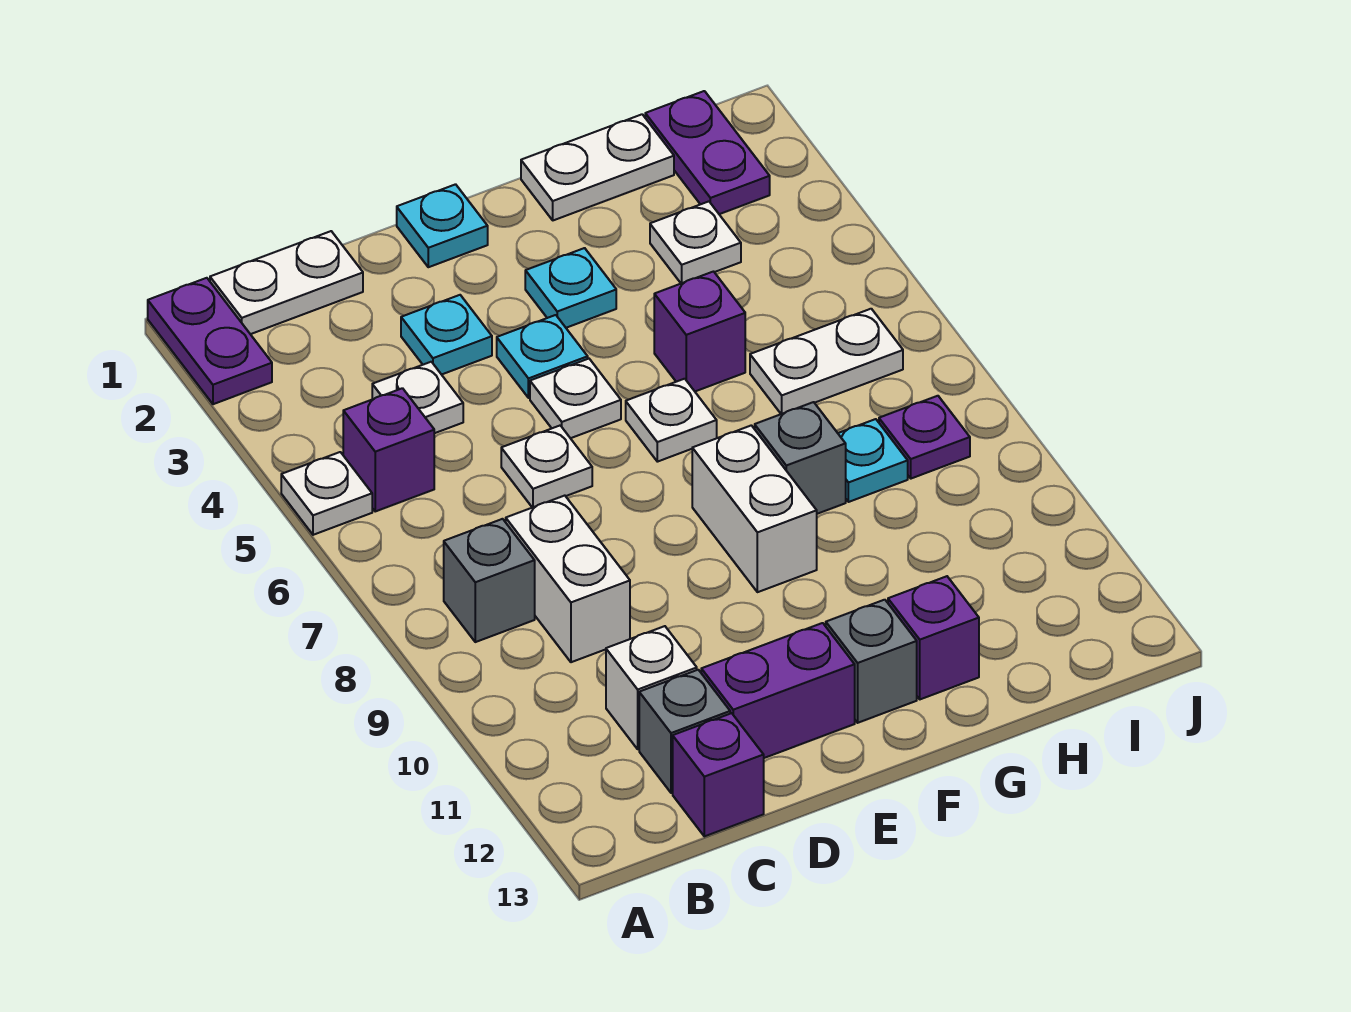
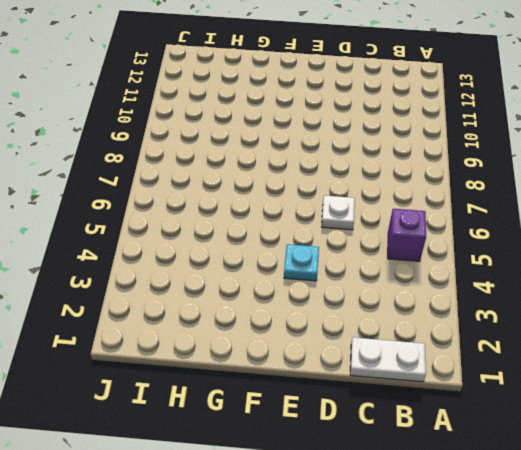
none -> purple plate A1:A2 level 1
none -> white plate A5 level 1
none -> grey brick B8 level 1

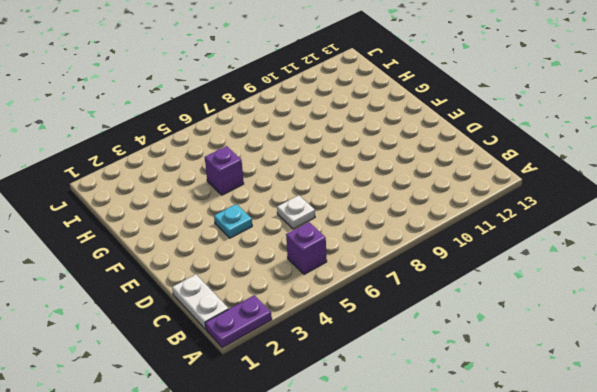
none -> white plate A5 level 1
none -> grey brick B8 level 1
none -> white plate C4 level 1

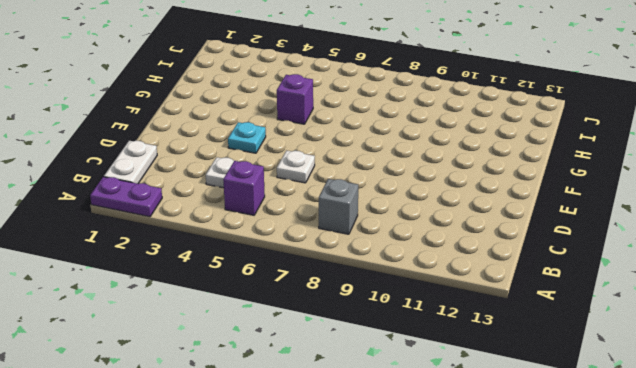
none -> white plate A5 level 1
none -> white brick C8:C9 level 1
none -> white brick C11 level 1

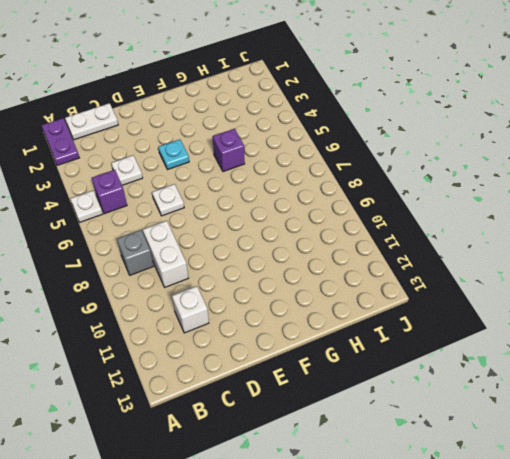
none -> grey brick C12 level 1
none -> purple brick C13 level 1
none -> cyan plate D3 level 1

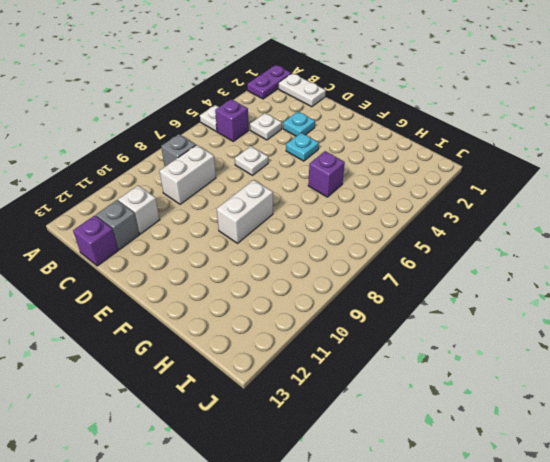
none -> purple brick D12:E12 level 1
none -> cyan plate E1 level 1
none -> white plate E5 level 1

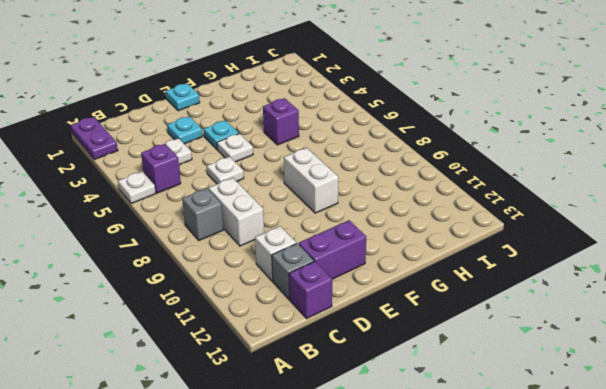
none -> white plate B1:C1 level 1
none -> cyan plate F3 level 1
none -> white plate F6 level 1

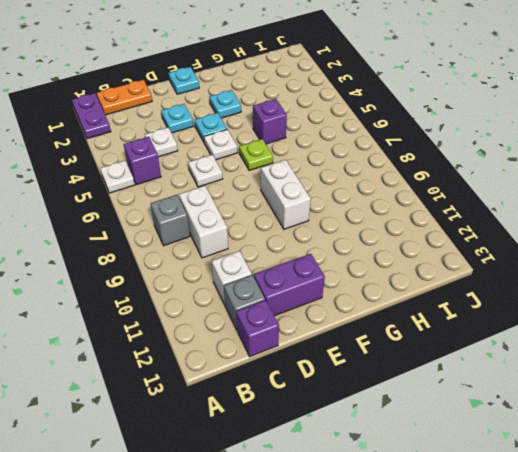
orange plate B1:C1 level 1 -> white plate B1:C1 level 1
lime plate F6 level 1 -> white plate F6 level 1
none -> grey brick F12 level 1
none -> white plate G1:H1 level 1
none -> grey brick G8 level 1

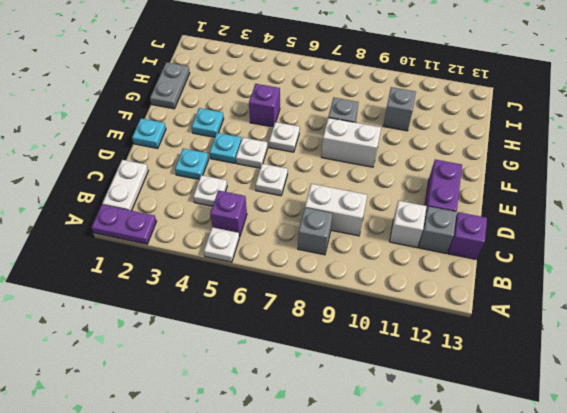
grey plate G1:H1 level 1 -> white plate G1:H1 level 1
grey brick H10 level 1 -> grey brick F12 level 1
none -> purple brick G12 level 1
none -> white plate H3 level 1
none -> white plate H6:I6 level 1

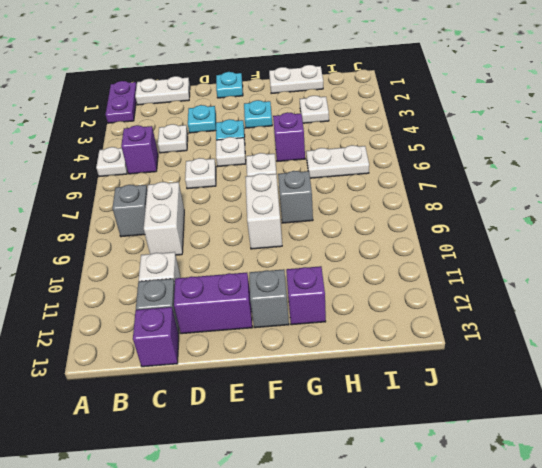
none -> cyan plate H8 level 1
none -> purple plate I1:I2 level 1
none -> purple plate I8 level 1

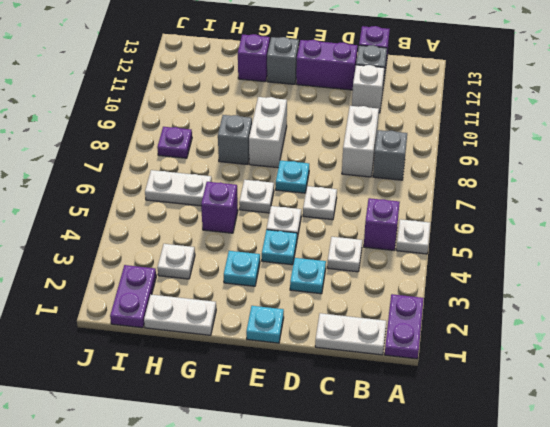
cyan plate E7 level 1 -> cyan plate H8 level 1

